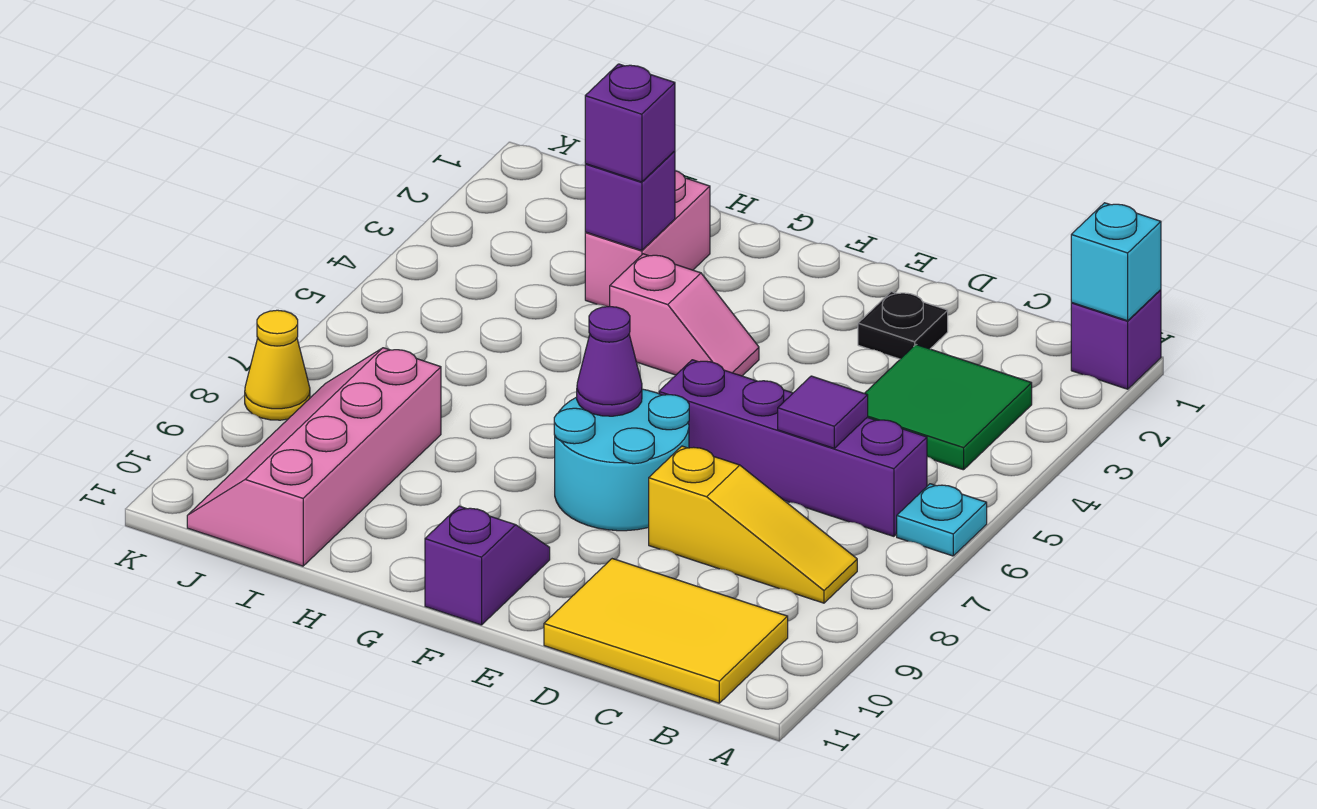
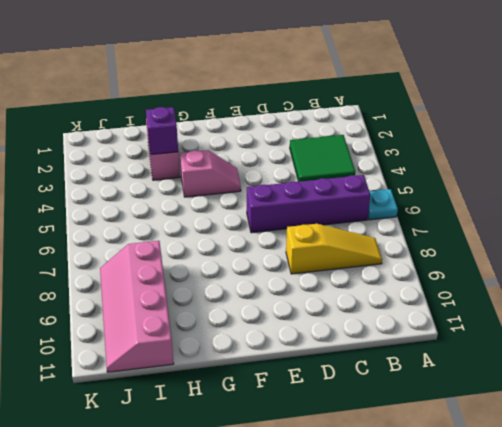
none -> purple brick A1 level 1
none -> yellow tile B10:D11 level 1
none -> black plate D2 level 1

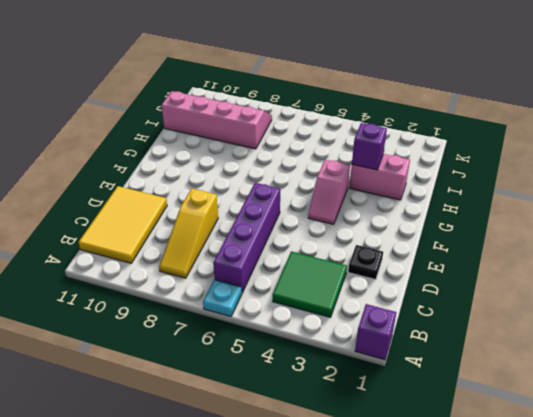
none -> cyan round brick E7:F8 level 1
none -> purple slope F10:F11 level 1 top 11
none -> yellow cone K8 level 1

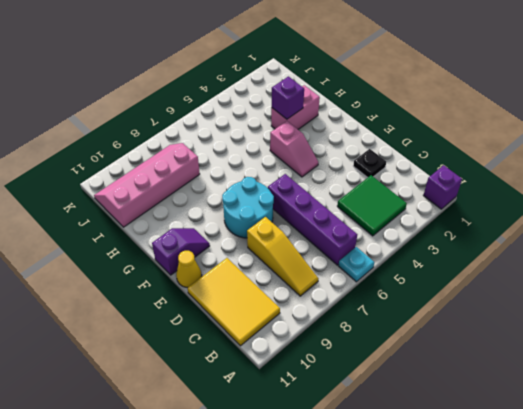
yellow cone E11 level 1 -> yellow cone K8 level 1
none -> cyan brick A1 level 2
none -> purple tile C6 level 2
none -> purple cone F7 level 2

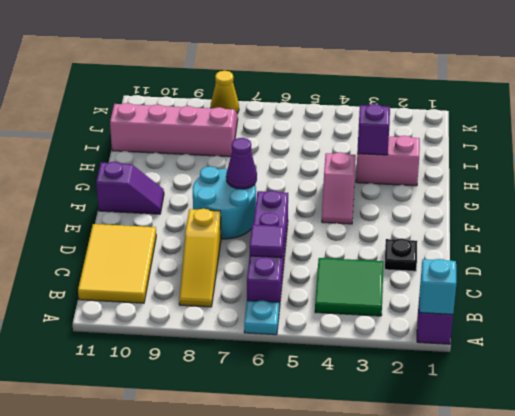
none -> purple brick H3 level 3

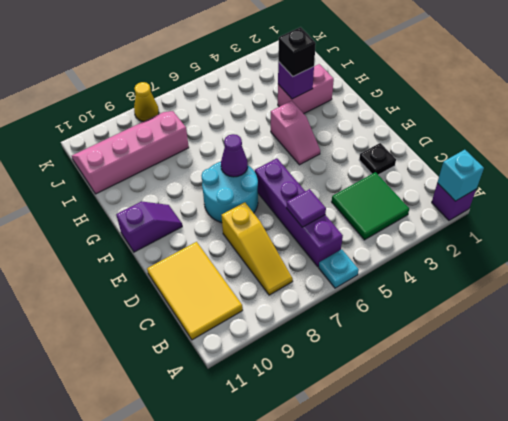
black brick H3 level 3 -> purple brick H3 level 3

